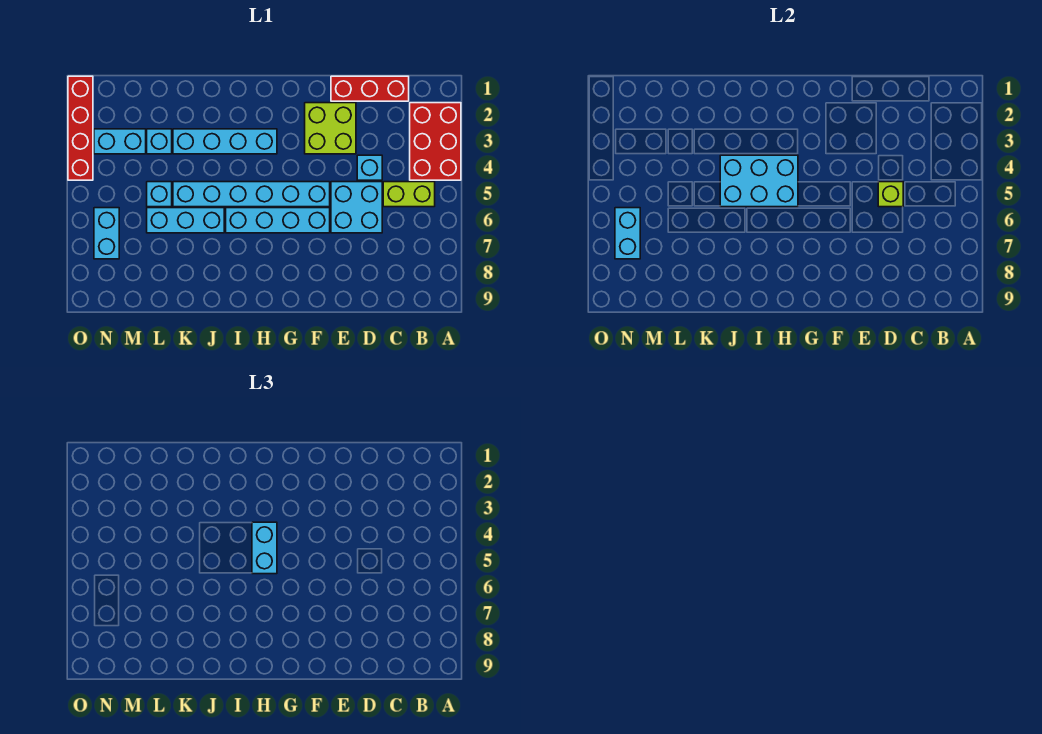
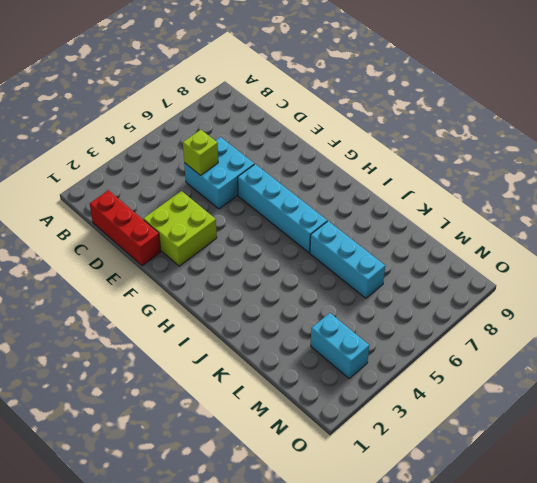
none -> red brick A2:B4 level 1
none -> lime brick B5:C5 level 1
none -> cyan brick D4 level 1

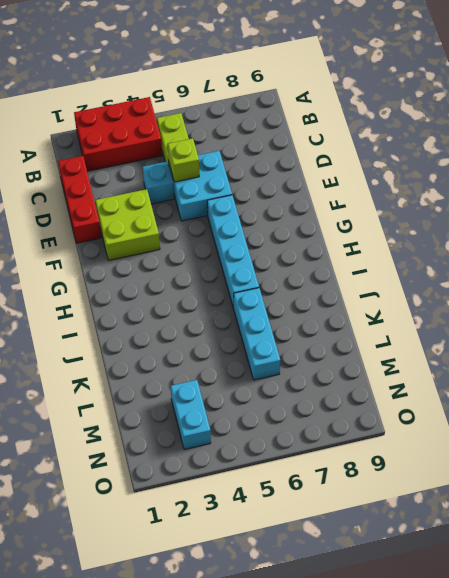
none -> cyan brick F5:K5 level 1
none -> cyan brick H3:K3 level 1
none -> cyan brick L3 level 1

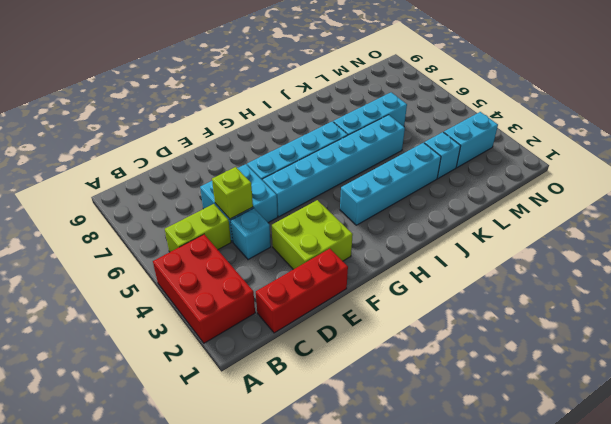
none -> cyan brick L5 level 1
none -> cyan brick N6:N7 level 1
none -> red brick O1:O4 level 1

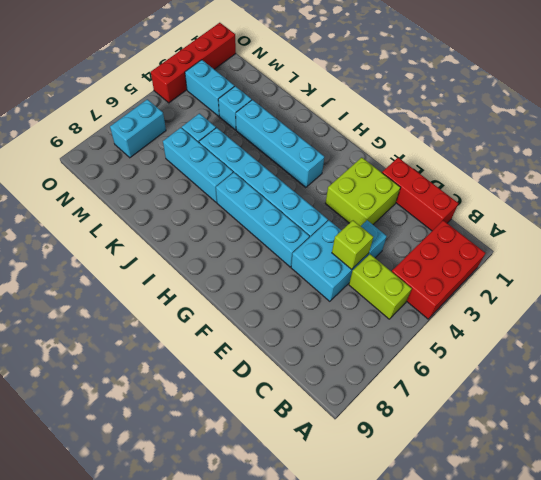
none -> cyan brick H4:J5 level 2
none -> cyan brick N6:N7 level 2
none -> cyan brick H4:H5 level 3

